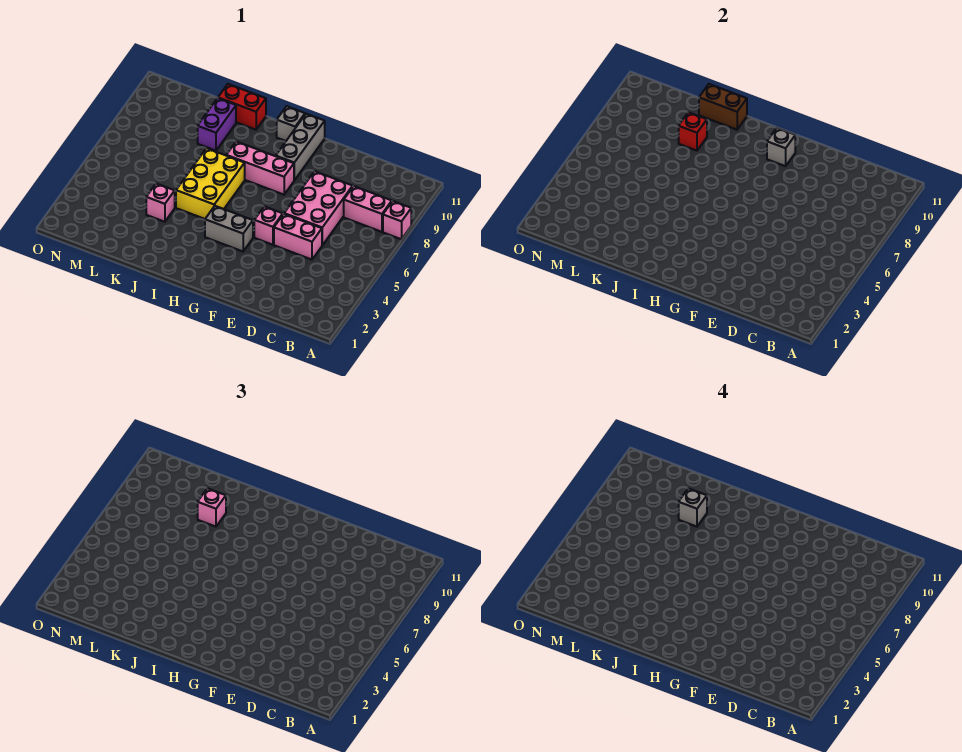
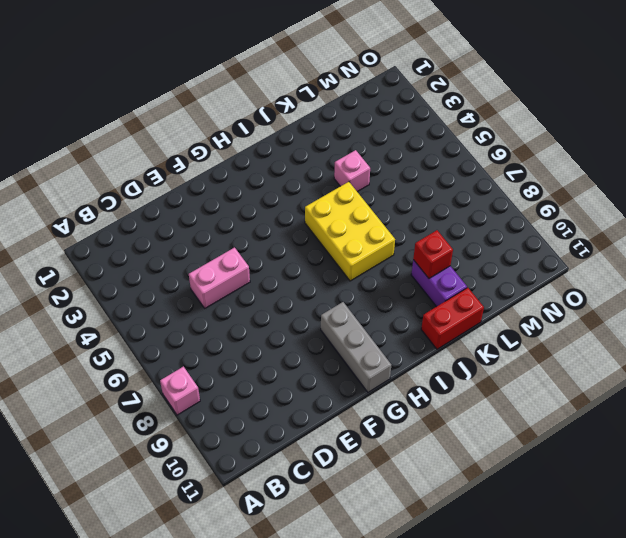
none -> pink brick B8:C8 level 1
none -> pink brick D6:E8 level 1
none -> pink brick F5 level 1

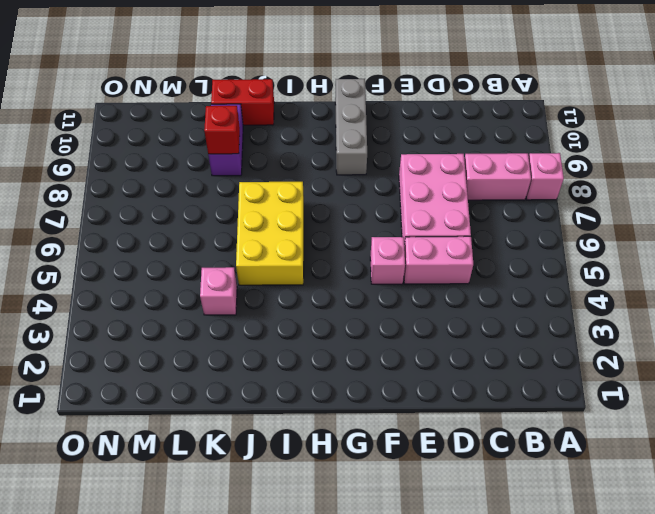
none -> grey brick G4:H4 level 1
none -> pink brick G8:I8 level 1
none -> grey brick H11 level 1

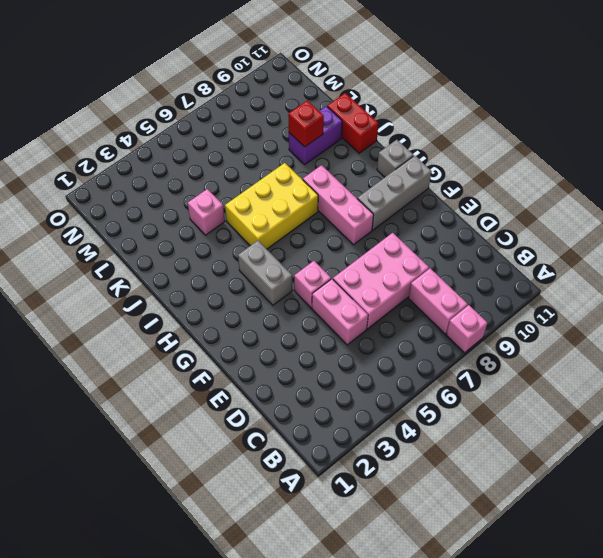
none -> grey brick G10 level 2
none -> brown brick J11:K11 level 2
none -> pink brick K9 level 3

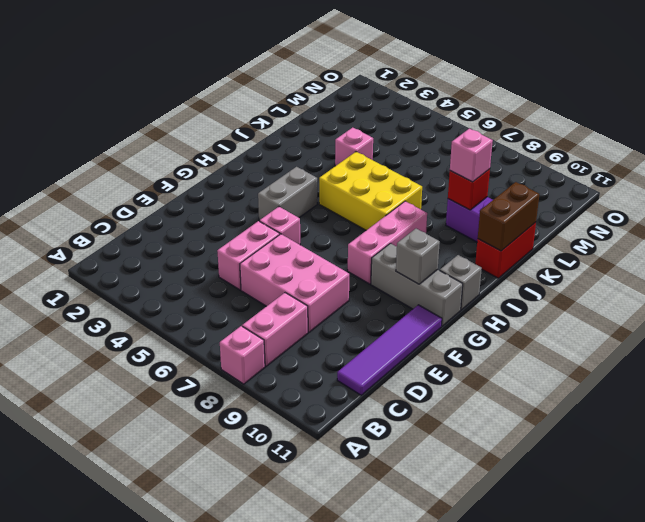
purple tile C11:F11 level 1 -> none
none -> grey brick K9 level 4

